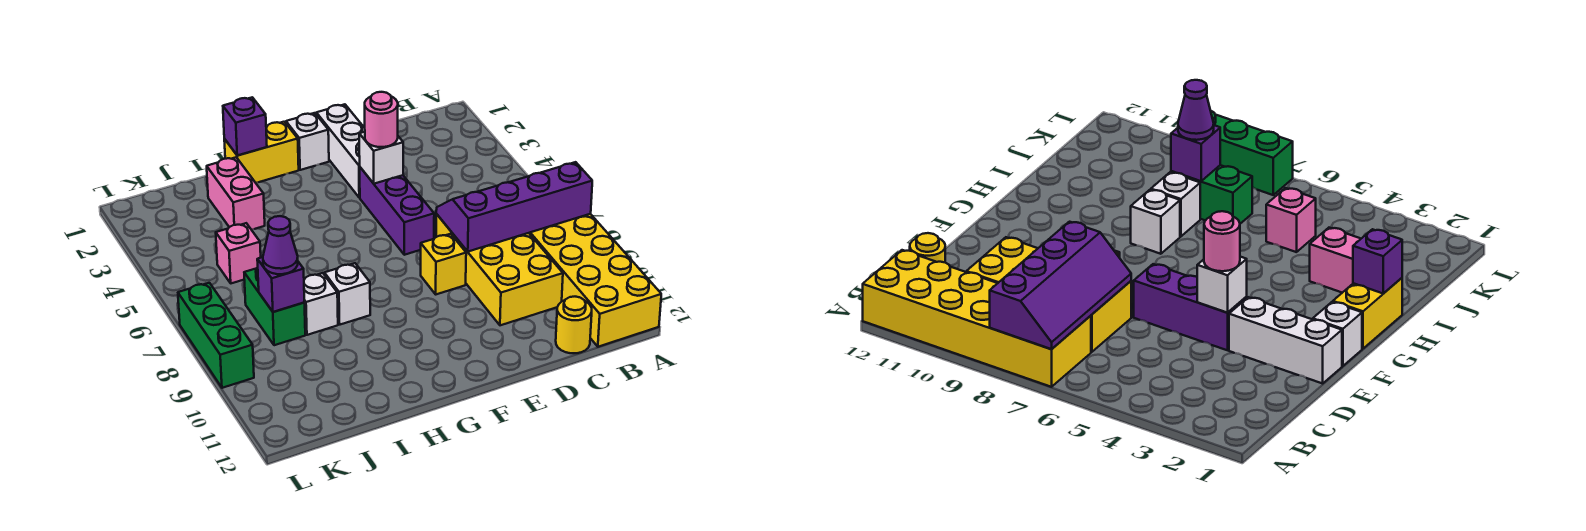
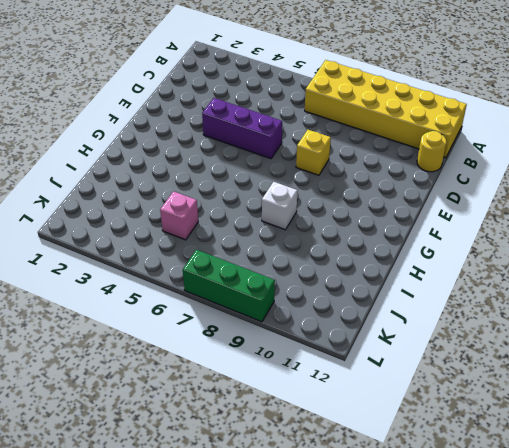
none -> yellow brick C7:D10 level 1
none -> white brick E1:E3 level 1
none -> white brick F1 level 1

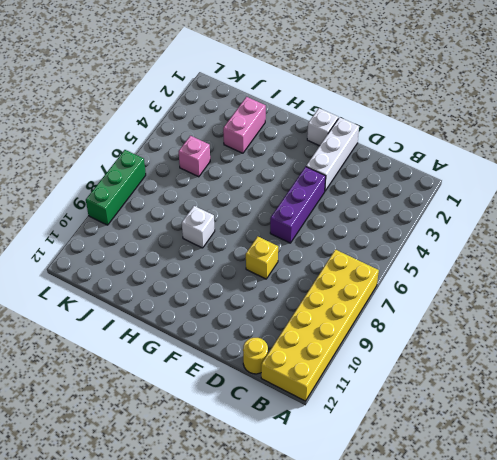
none -> yellow brick C7:D10 level 1
none -> yellow brick G1:H1 level 1
none -> white brick I8 level 1

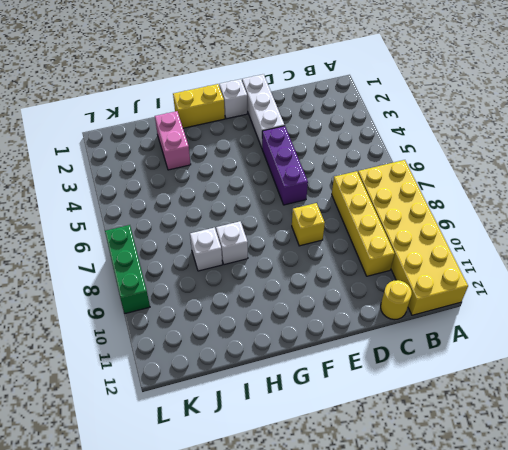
yellow brick C7:C10 level 1 -> yellow brick C7:D10 level 1
none -> pink brick J5 level 1
none -> green brick J7:J8 level 1
none -> purple slope A7:D8 level 2 top 8

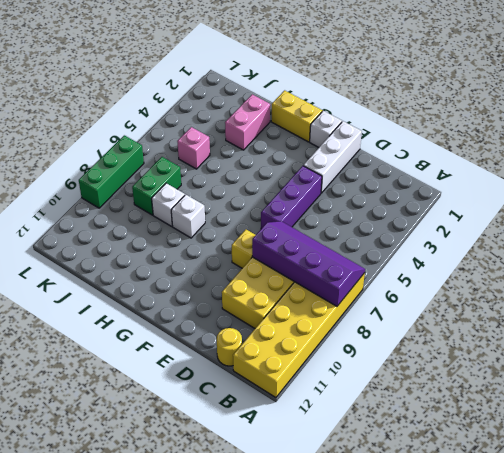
none -> white brick E4 level 2
none -> purple brick H1 level 2
none -> purple brick J8 level 2

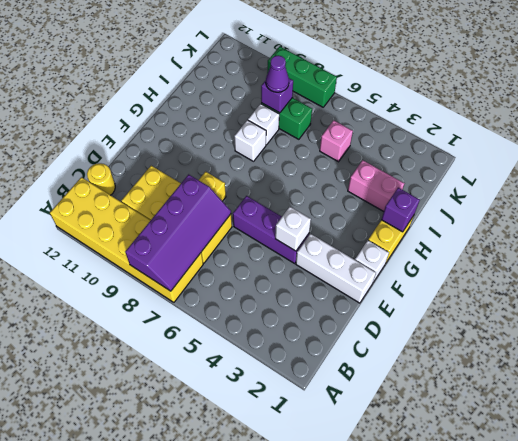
none -> pink round brick E4 level 3

